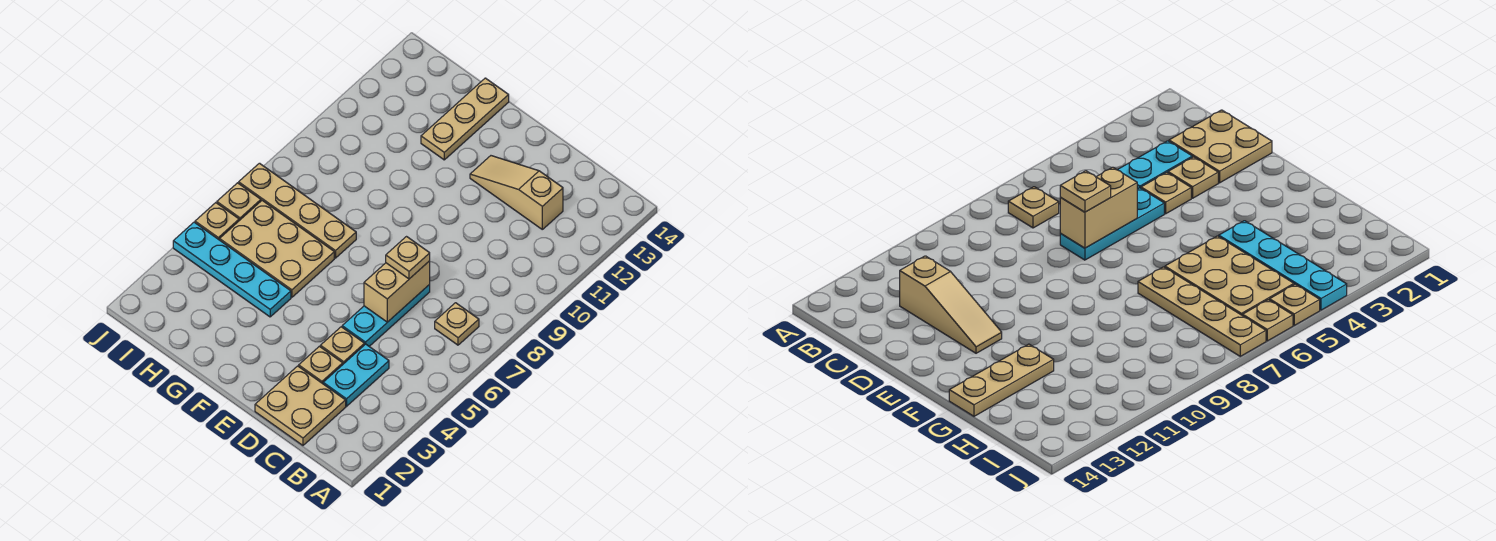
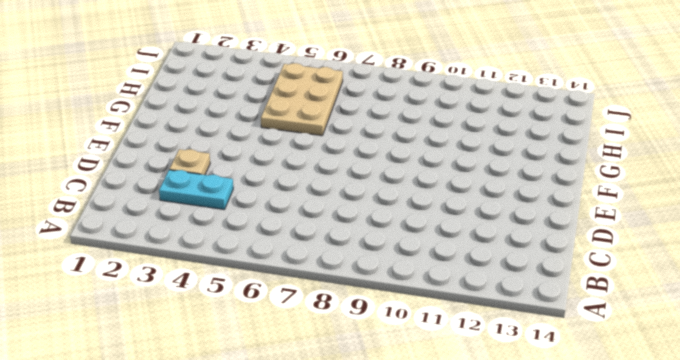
none -> tan plate B7 level 1
none -> tan plate C1:D2 level 1
none -> tan slope C12:E12 level 1 top C

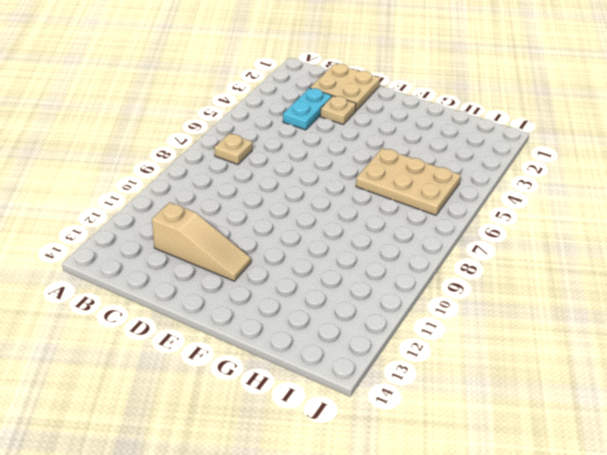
none -> tan plate D4 level 1
none -> cyan plate D5:D7 level 1
none -> cyan plate G4:J4 level 1

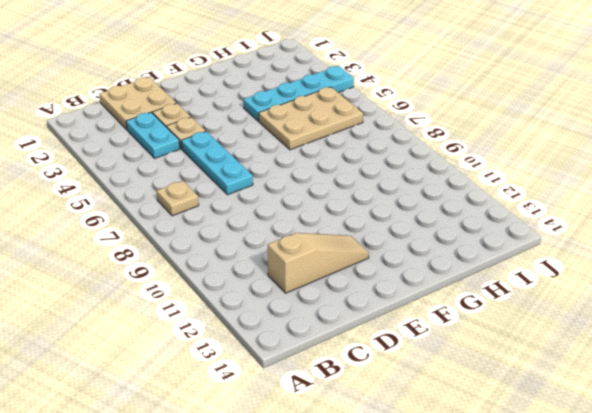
none -> tan plate G7:J7 level 1
none -> tan plate G12:G14 level 1
none -> tan plate J5 level 1

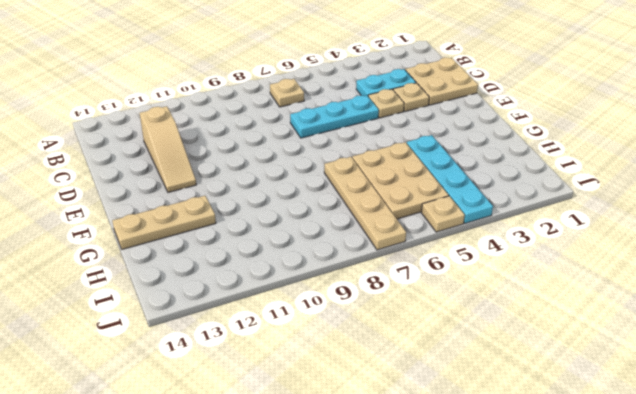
none -> tan plate J6 level 1
none -> tan brick D6:D7 level 2
none -> tan plate D7 level 3

